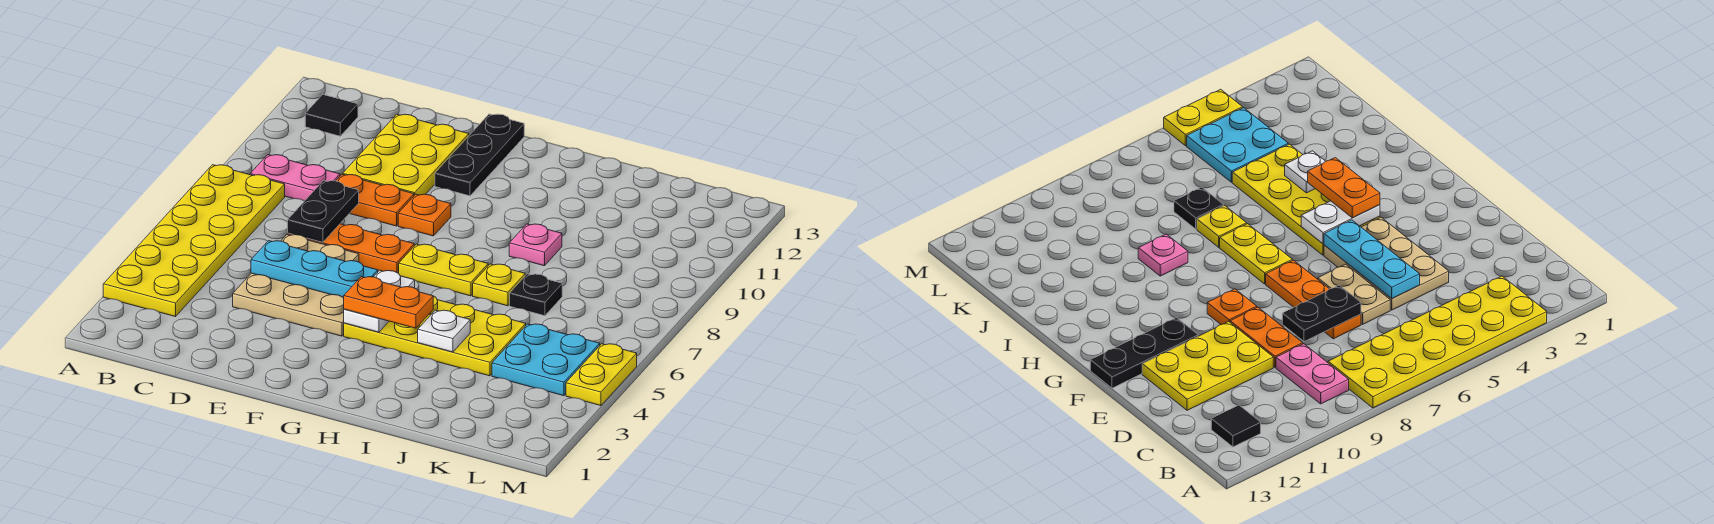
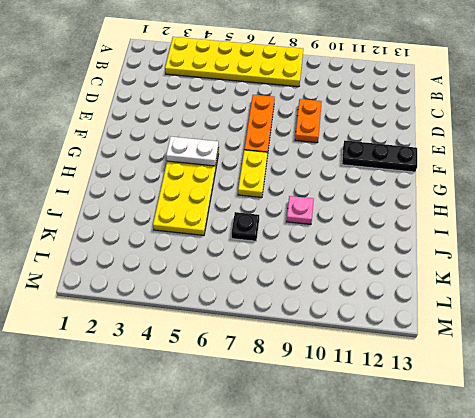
none -> pink plate B9:C9 level 1
none -> black tile B12 level 1
none -> tan plate D4:F5 level 1

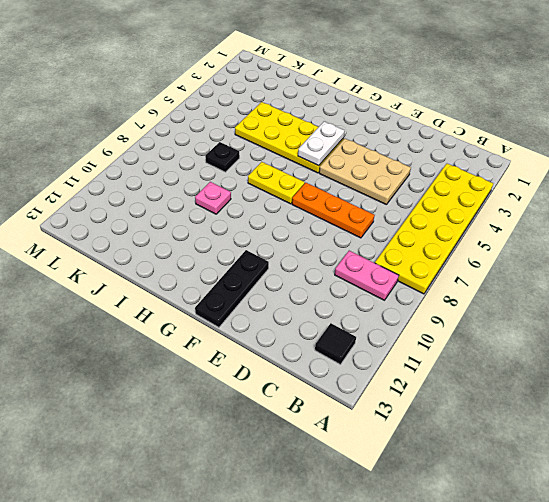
none -> tan plate D6:E6 level 1
none -> orange plate D9:E9 level 1
none -> yellow plate D10:E12 level 1

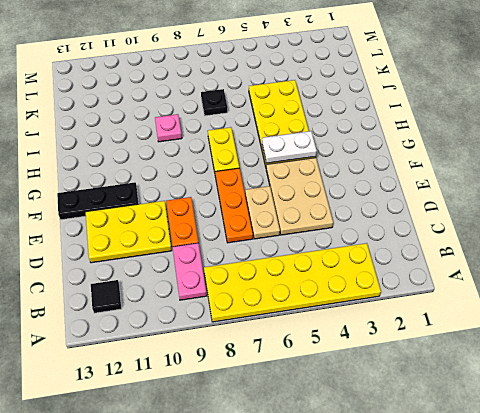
none -> orange plate F9 level 1
none -> yellow plate I7 level 1
none -> cyan plate K4:L5 level 1

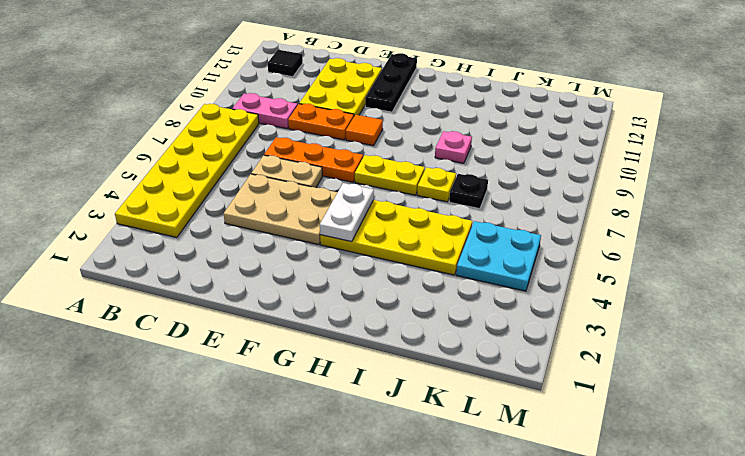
orange tile F9 level 1 -> orange plate F9 level 1
none -> yellow plate M4:M5 level 1
none -> cyan plate D5:F5 level 2
none -> black plate D7:D8 level 2

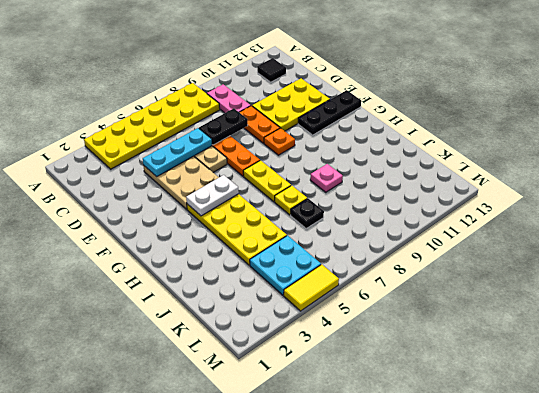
cyan plate D4:D6 level 2 -> cyan plate D5:F5 level 2
yellow tile M4:M5 level 1 -> yellow plate M4:M5 level 1
none -> white plate I4 level 2
none -> orange plate G4:H4 level 3

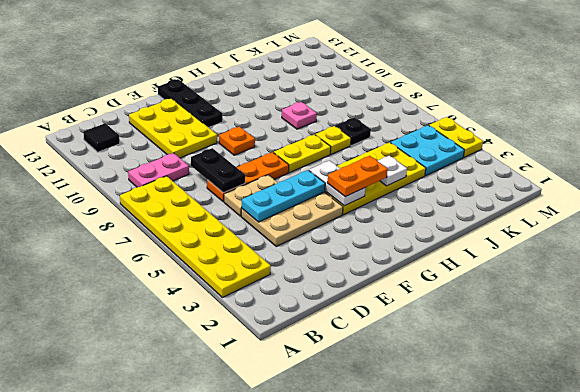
none -> orange plate D9:E9 level 1

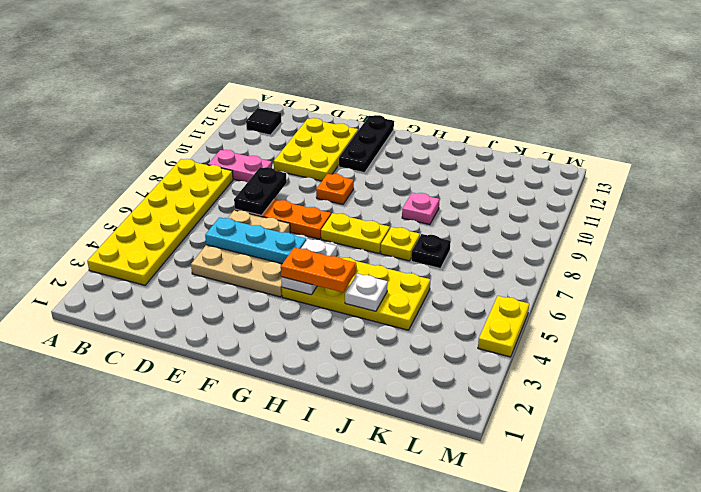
none -> orange plate D9:E9 level 1
none -> cyan plate K4:L5 level 1

